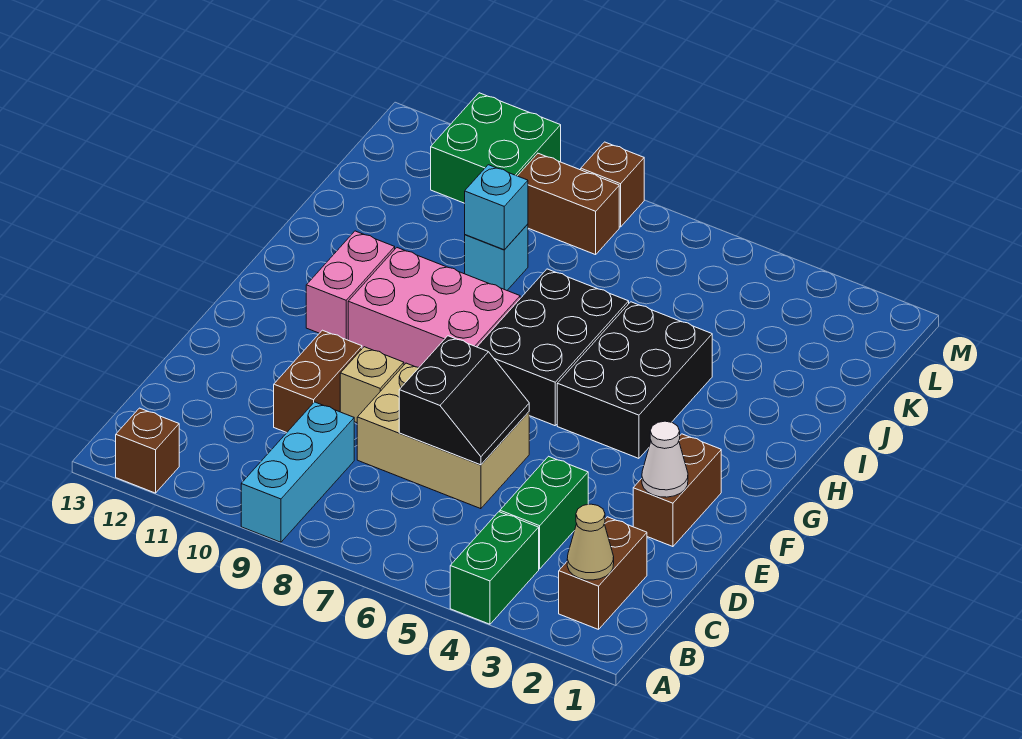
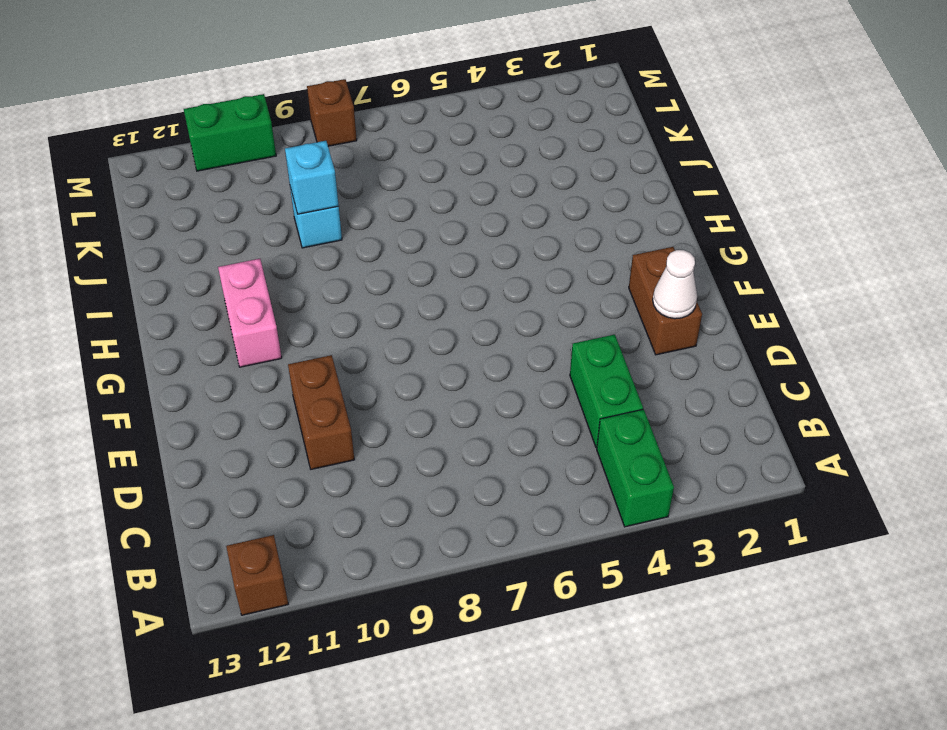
green brick M10:M11 level 1 -> green brick L10:M11 level 1
none -> cyan brick A9:C9 level 1
none -> brown brick B2:C2 level 1
none -> tan brick D6:E8 level 1

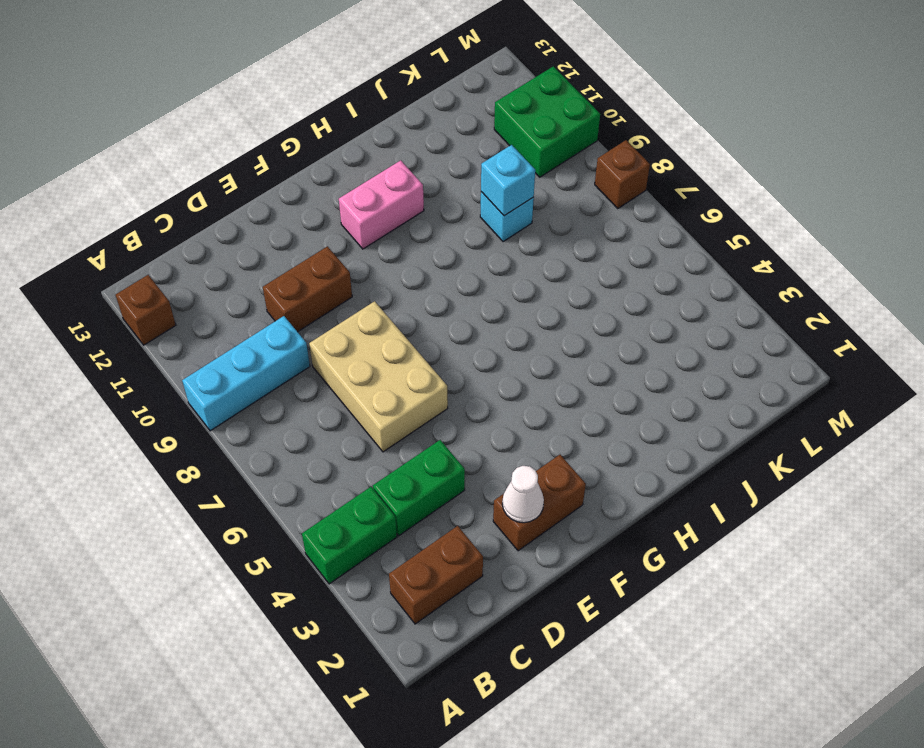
none -> tan brick E9 level 1
none -> black brick G4:I5 level 1
none -> black brick G6:I7 level 1

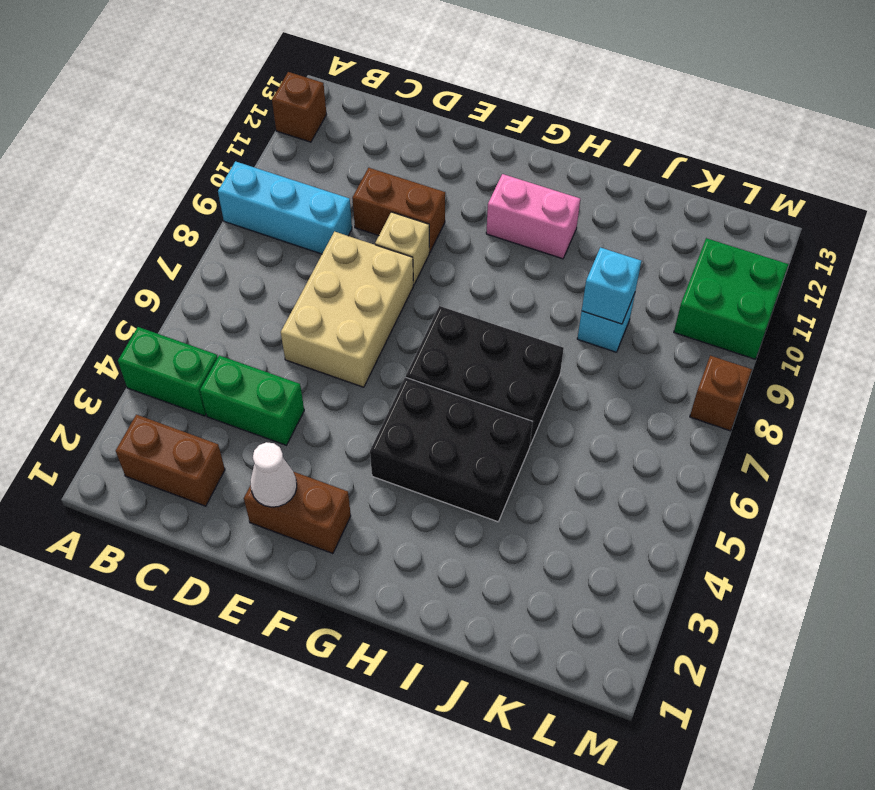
none -> pink brick G8:H10 level 1
none -> brown brick L8:L9 level 1
none -> tan cone B2 level 2

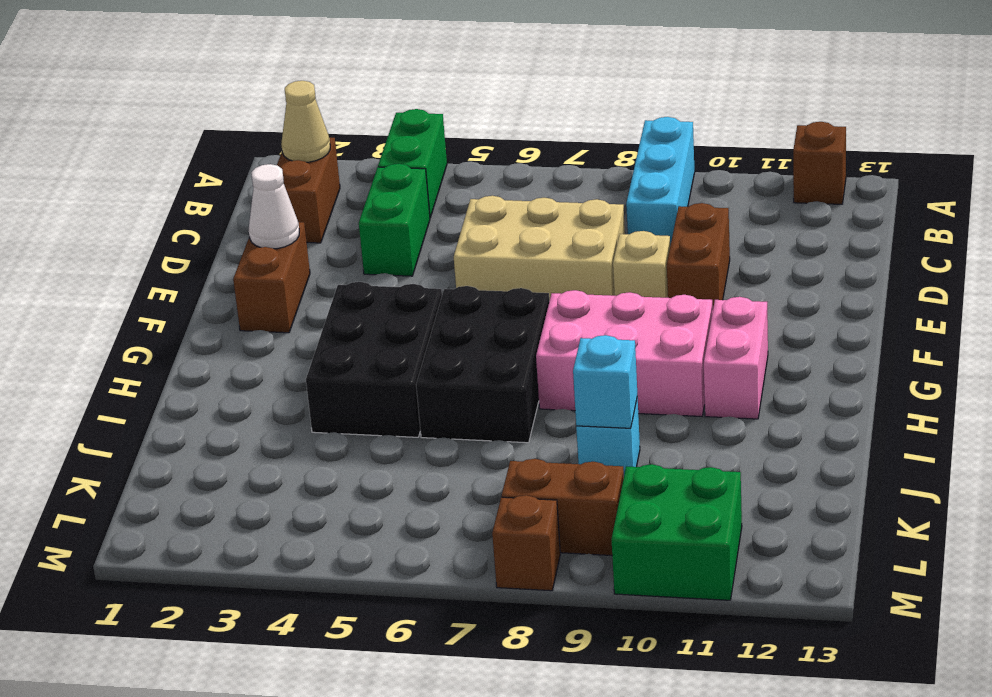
none -> black slope D6:E7 level 2 top 7

